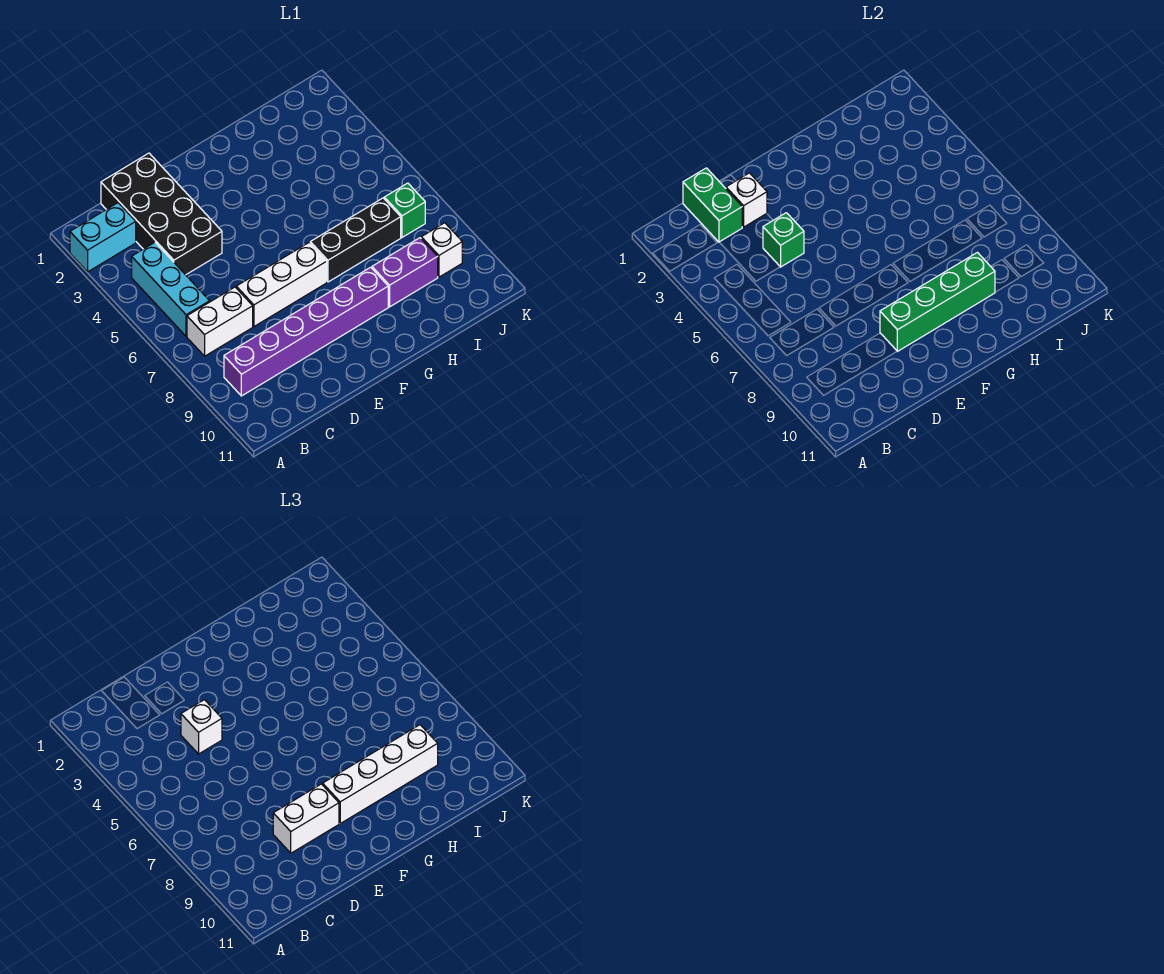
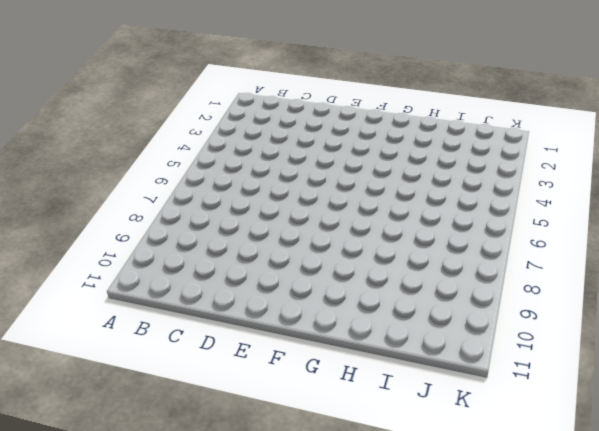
none -> cyan brick A2:B2 level 1
none -> cyan brick B4:B6 level 1
none -> white brick B7:C7 level 1

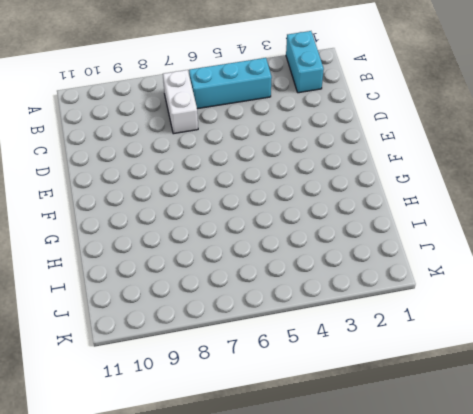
none -> purple brick B9:G9 level 1
none -> black brick C1:D4 level 1
none -> white brick D7:F7 level 1

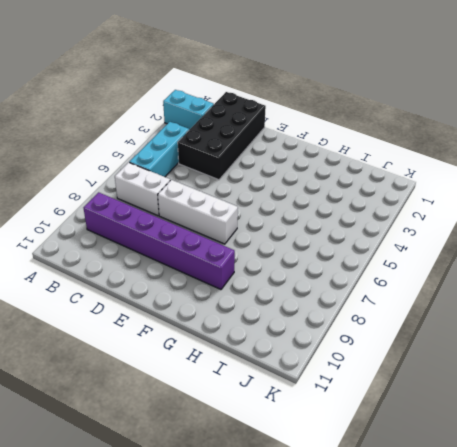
none -> black brick G7:I7 level 1
none -> purple brick H9:I9 level 1
none -> green brick J7 level 1

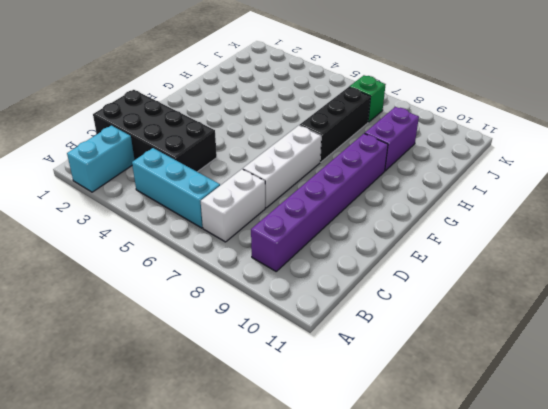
none -> white brick J9 level 1
none -> green brick C1:C2 level 2
none -> white brick D2 level 2

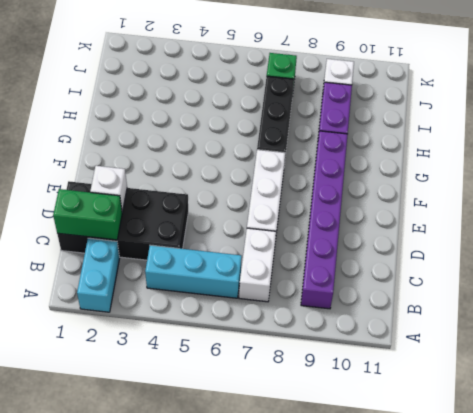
none -> green brick D4 level 2
none -> green brick E9:H9 level 2
none -> white brick D4 level 3

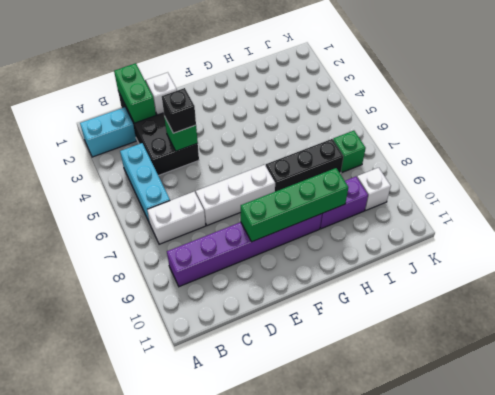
black brick D4 level 3 -> white brick D4 level 3
none -> white brick D9:E9 level 3
none -> white brick F9:I9 level 3

